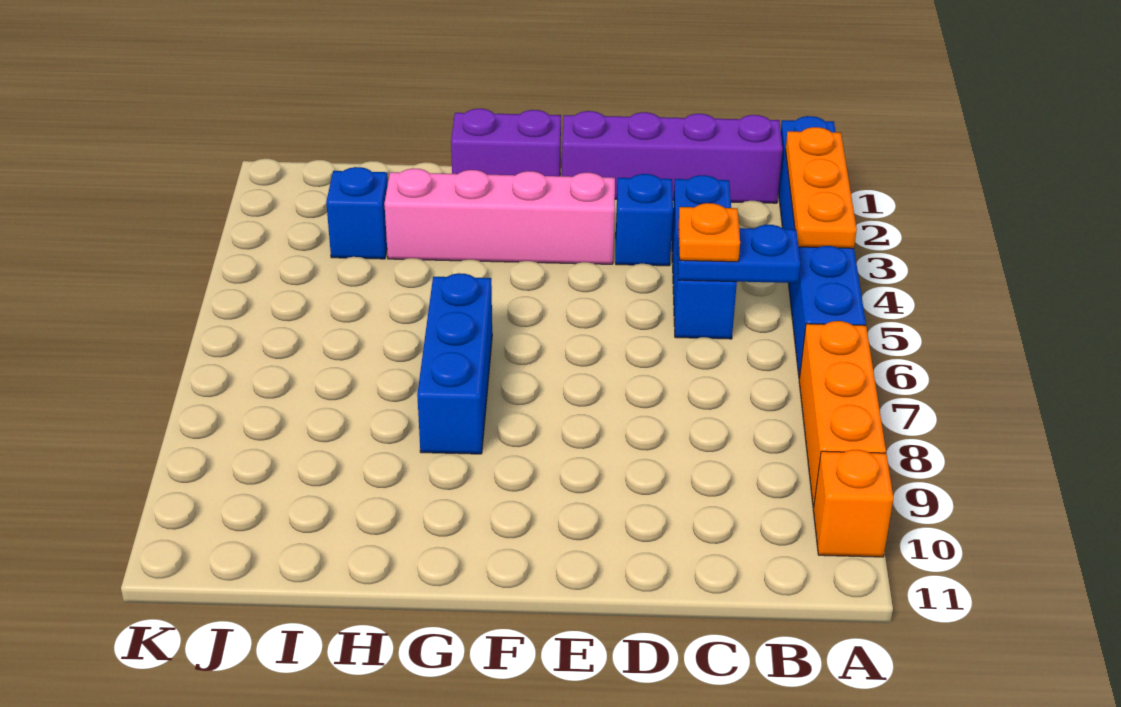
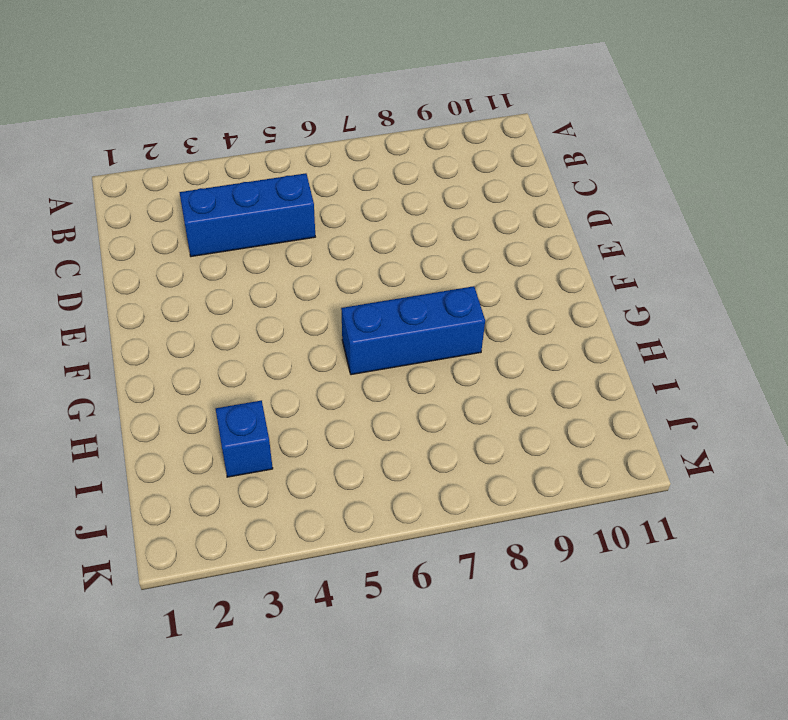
none -> blue brick A1:A6 level 1
none -> orange brick A7:A9 level 1
none -> orange brick A10 level 1

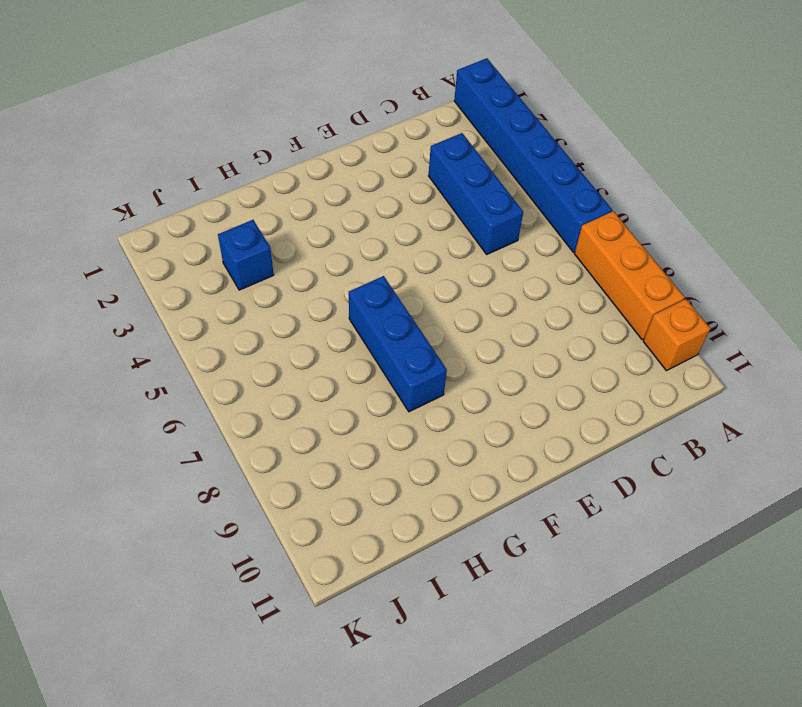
none -> purple brick B1:E1 level 1
none -> blue brick D3 level 1
none -> pink brick E3:H3 level 1

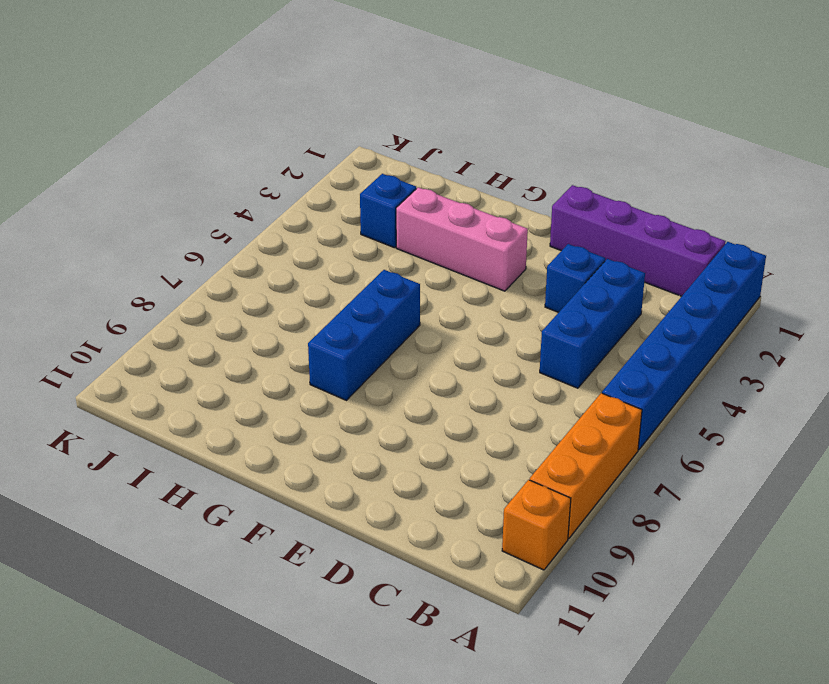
pink brick F3:H3 level 1 -> pink brick E3:H3 level 1
none -> purple brick F1:G1 level 1
none -> orange plate A2:A4 level 2
none -> blue plate B5:C5 level 2

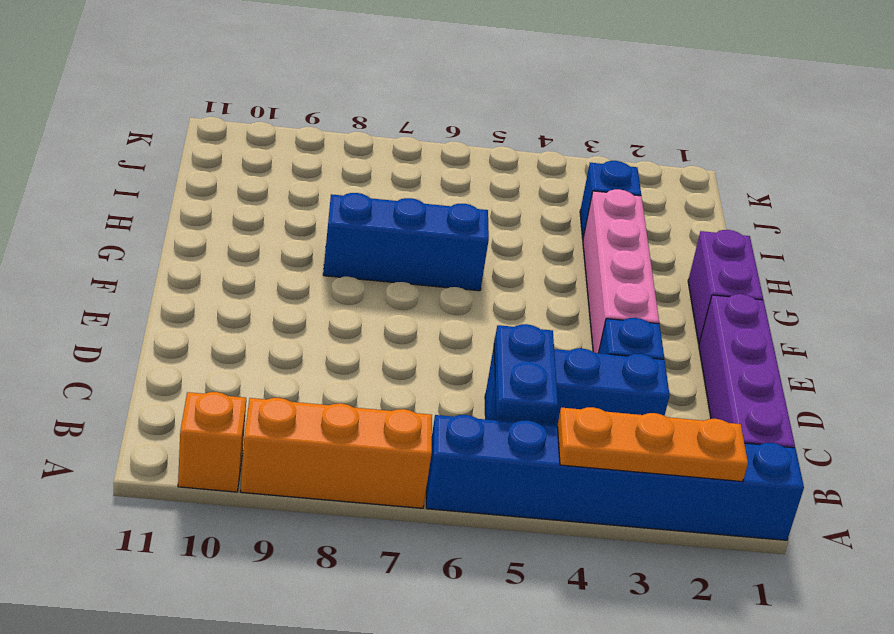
none -> orange plate C5 level 3

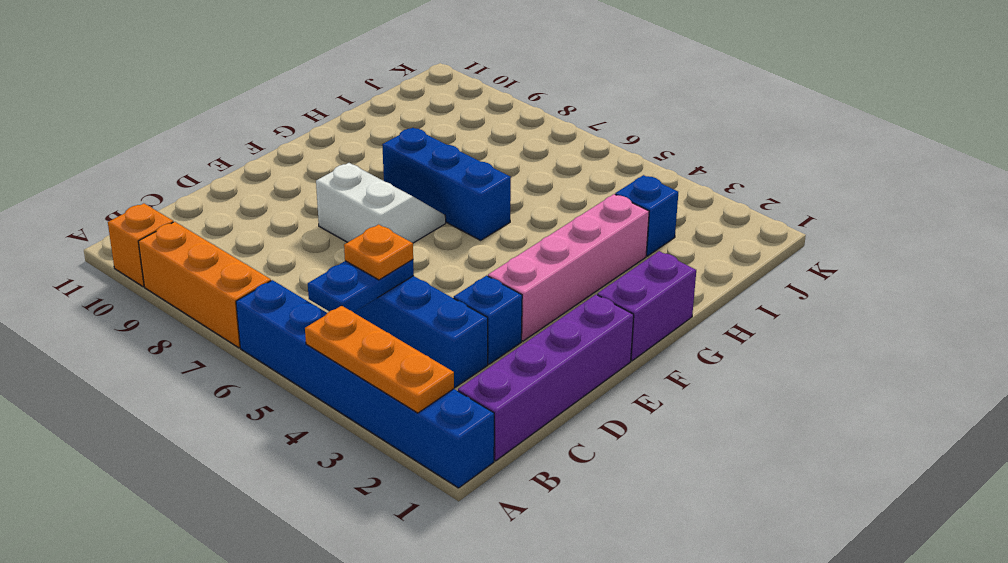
white slope E7:F8 level 1 top E -> none

